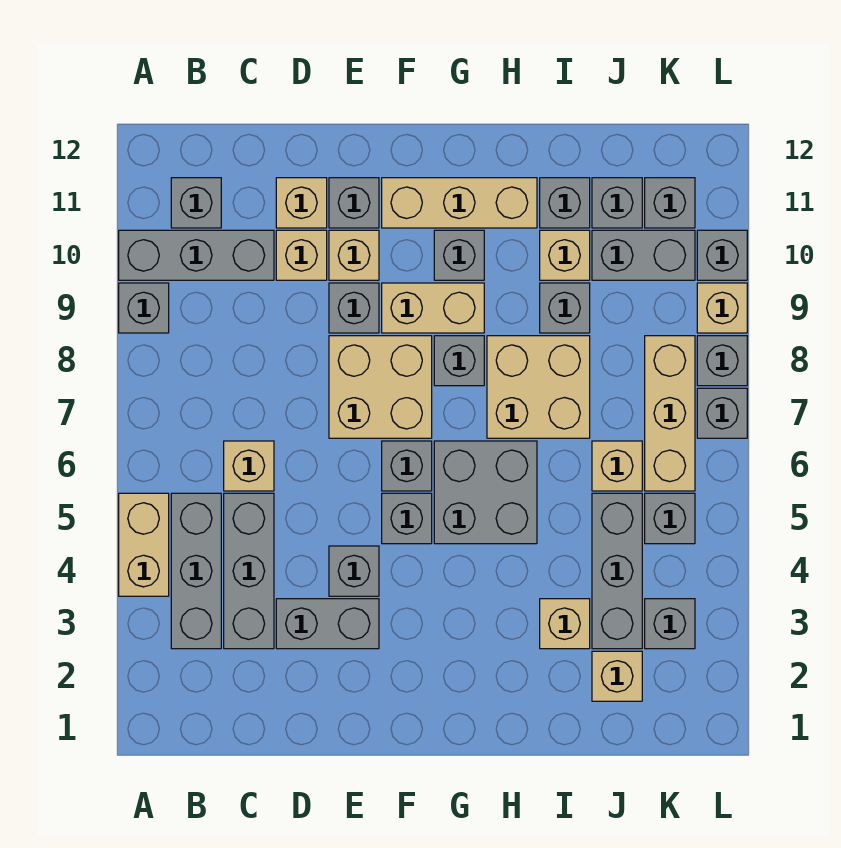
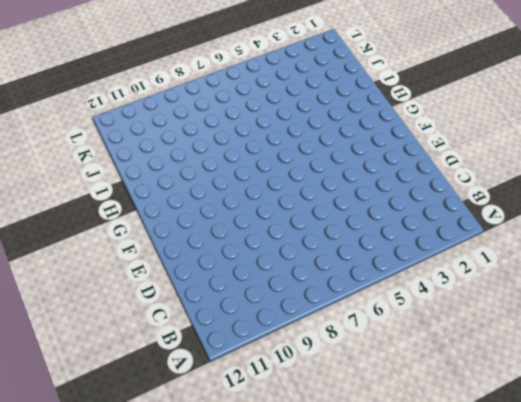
none -> tan brick A4:A5 level 1
none -> grey brick A9 level 1
none -> grey brick A10:C10 level 1
none -> grey brick B3:B5 level 1

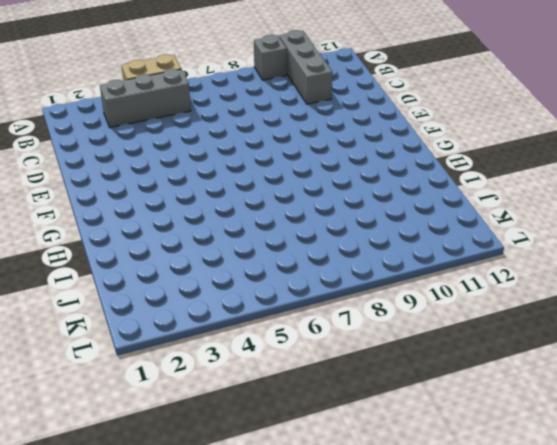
none -> grey brick B11 level 1
none -> grey brick C3:C5 level 1
none -> tan brick C6 level 1
none -> grey brick D3:E3 level 1

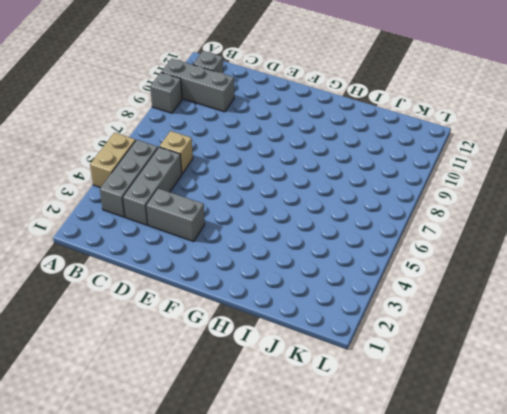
none -> tan brick D10 level 1
none -> tan brick D11 level 1
none -> grey brick E4 level 1
none -> tan brick E7:F8 level 1

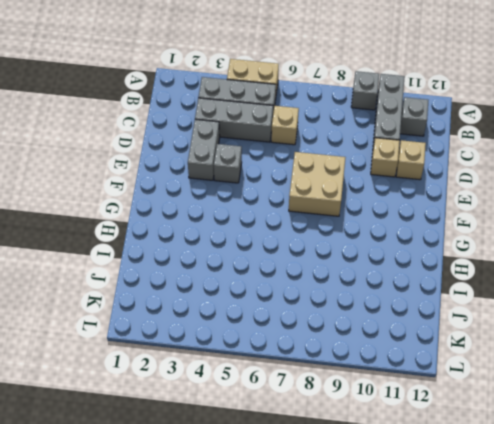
none -> grey brick E9 level 1
none -> tan brick E10 level 1
none -> grey brick E11 level 1
none -> grey brick F5 level 1

